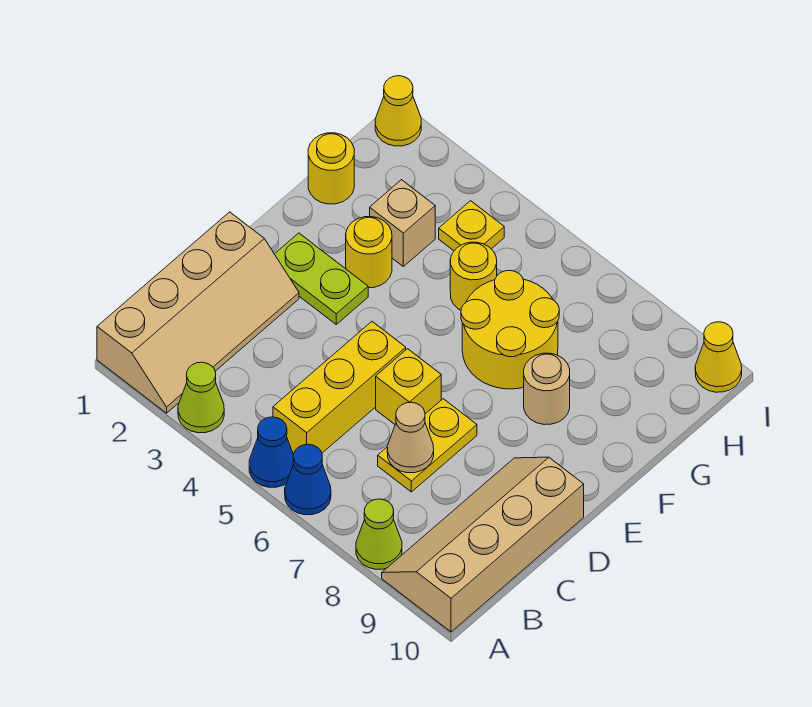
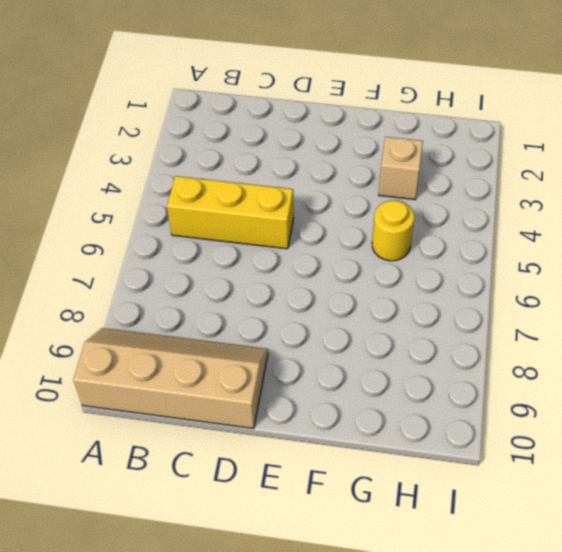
none -> tan slope A1:D2 level 1 top 1
none -> lime cone A3 level 1
none -> blue cone A5 level 1

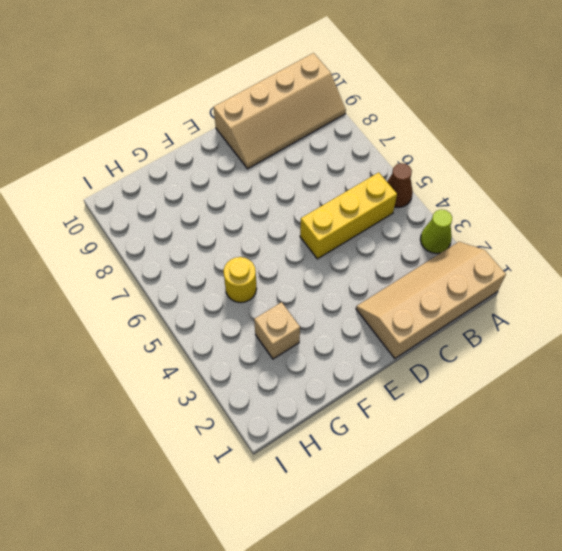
brown cone A5 level 1 -> blue cone A5 level 1
none -> blue cone A6 level 1
none -> lime cone A8 level 1
none -> yellow plate C7:D7 level 1

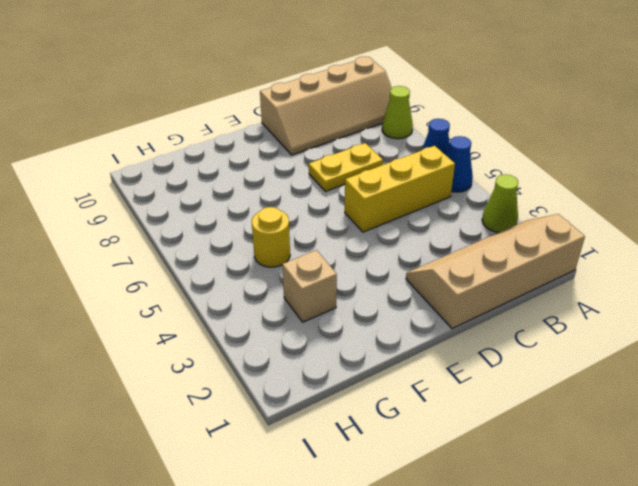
none -> yellow brick D6 level 1
none -> lime plate E2:E3 level 1
none -> yellow round brick F3 level 1

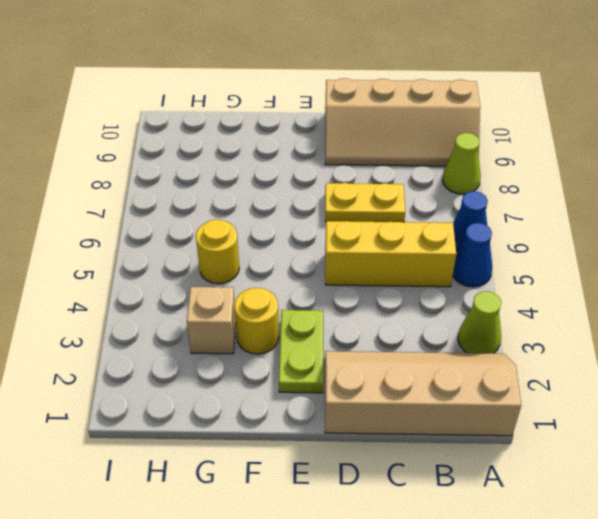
none -> yellow brick D6 level 1
none -> yellow round brick F6:G7 level 1
none -> tan round brick F8 level 1

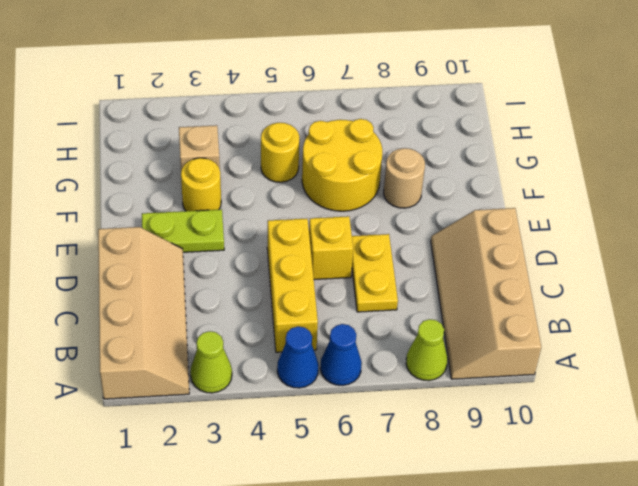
none -> yellow round brick G1 level 1
none -> yellow plate H4 level 1
none -> yellow cone I1 level 1

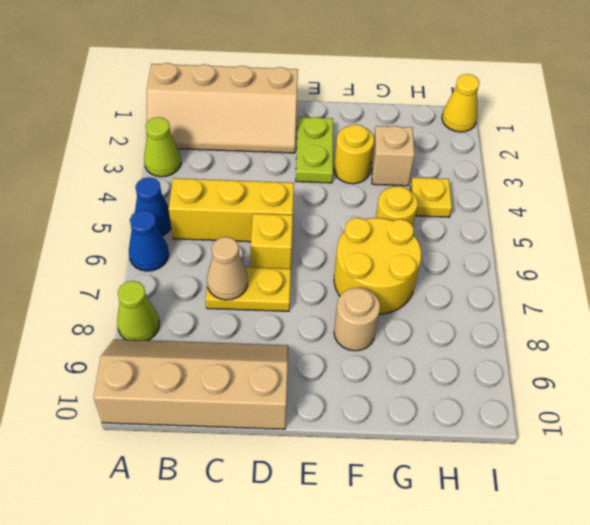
none -> yellow round brick G1 level 1
none -> yellow cone I10 level 1

